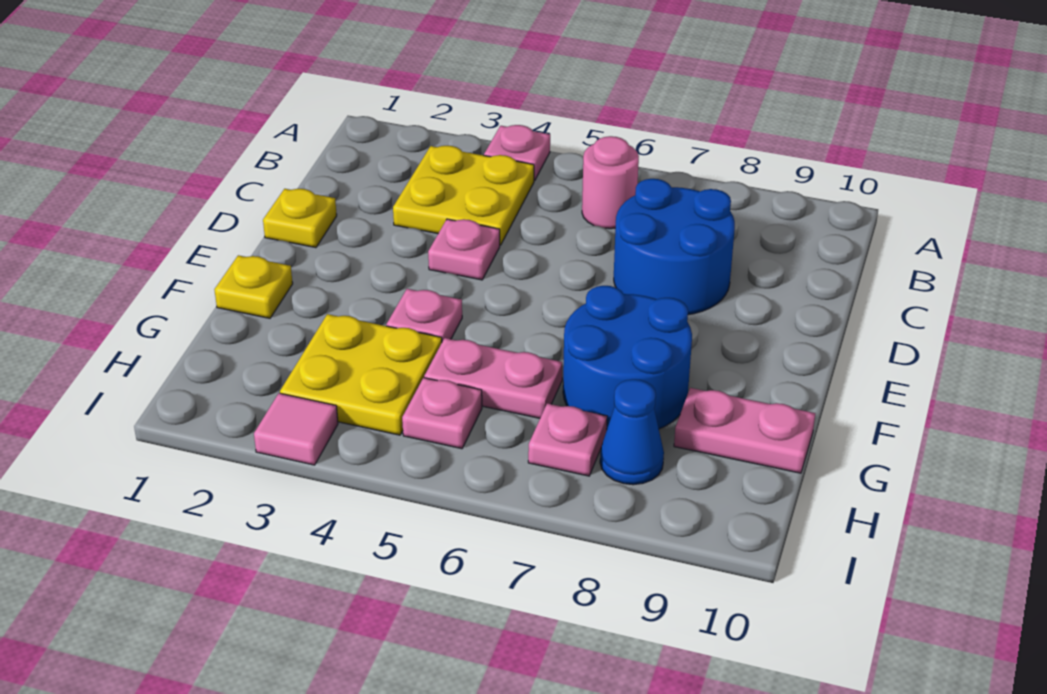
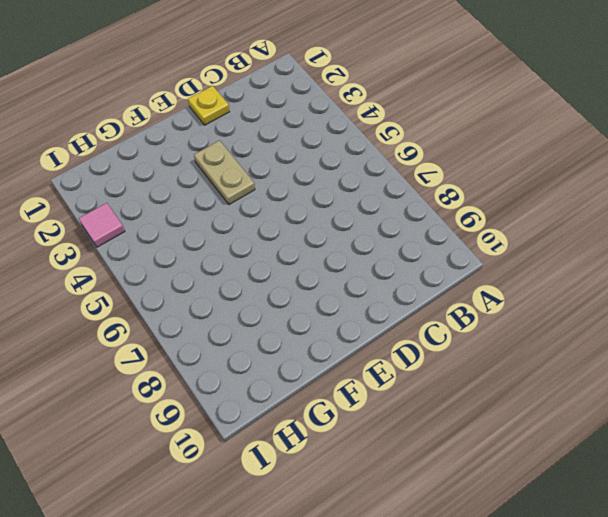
tan plate E3:E4 level 1 -> none
none -> pink plate A4 level 1
none -> yellow plate B3:C4 level 1
none -> pink round brick B6 level 1

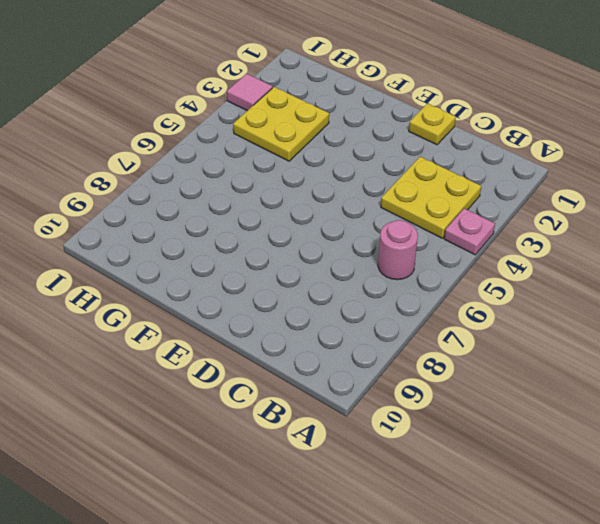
none -> blue round brick C7:D8 level 1
none -> pink plate D4 level 1
none -> yellow plate F1 level 1

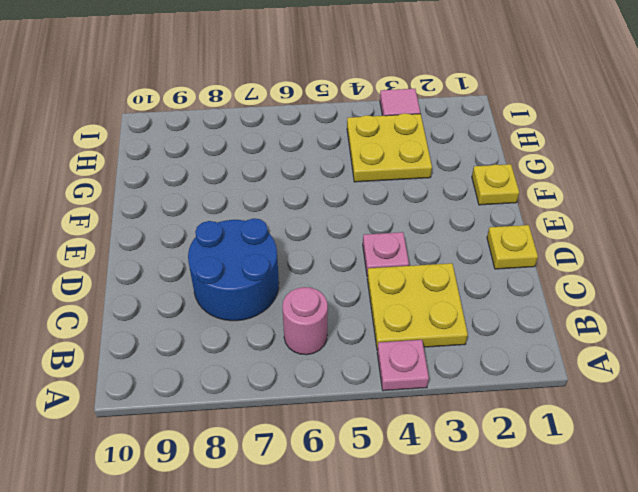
none -> pink plate F4 level 1
none -> blue round brick F7:G8 level 1
none -> pink plate G5:G6 level 1

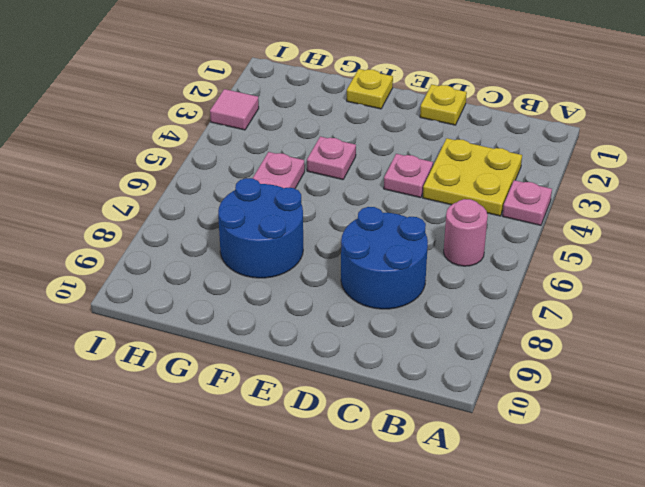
none -> yellow plate G3:H4 level 1
none -> pink plate G9:G10 level 1
none -> pink plate H5 level 1

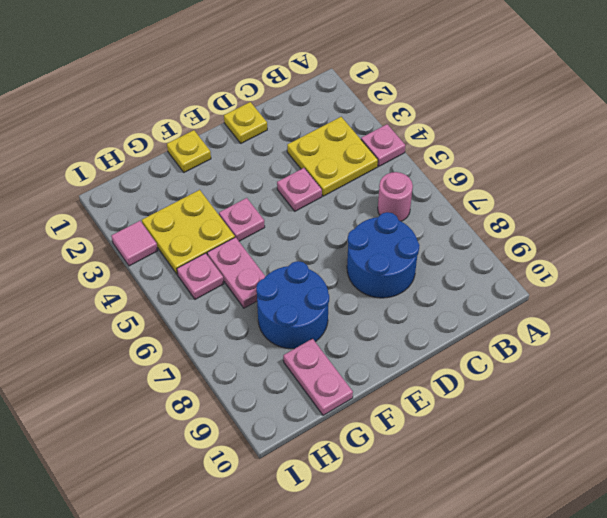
none -> pink plate H7 level 1
none -> blue cone H8 level 1

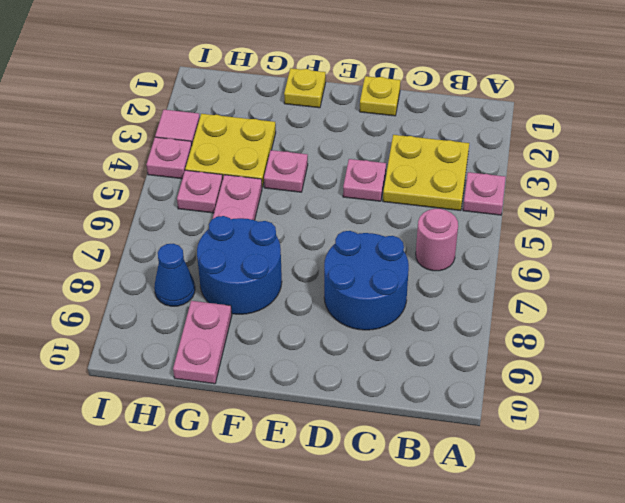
pink plate I4 level 1 -> pink plate H7 level 1

